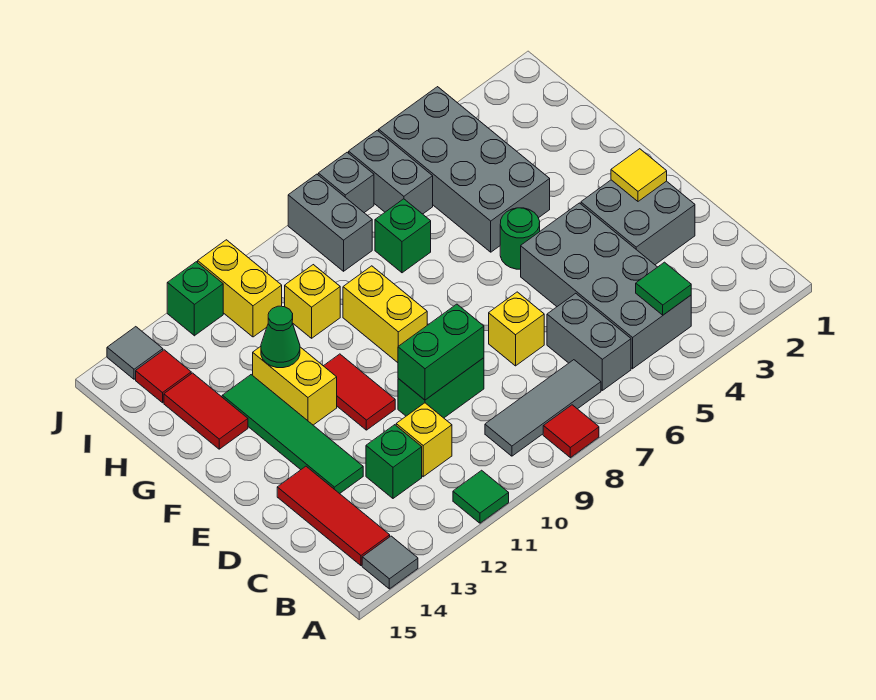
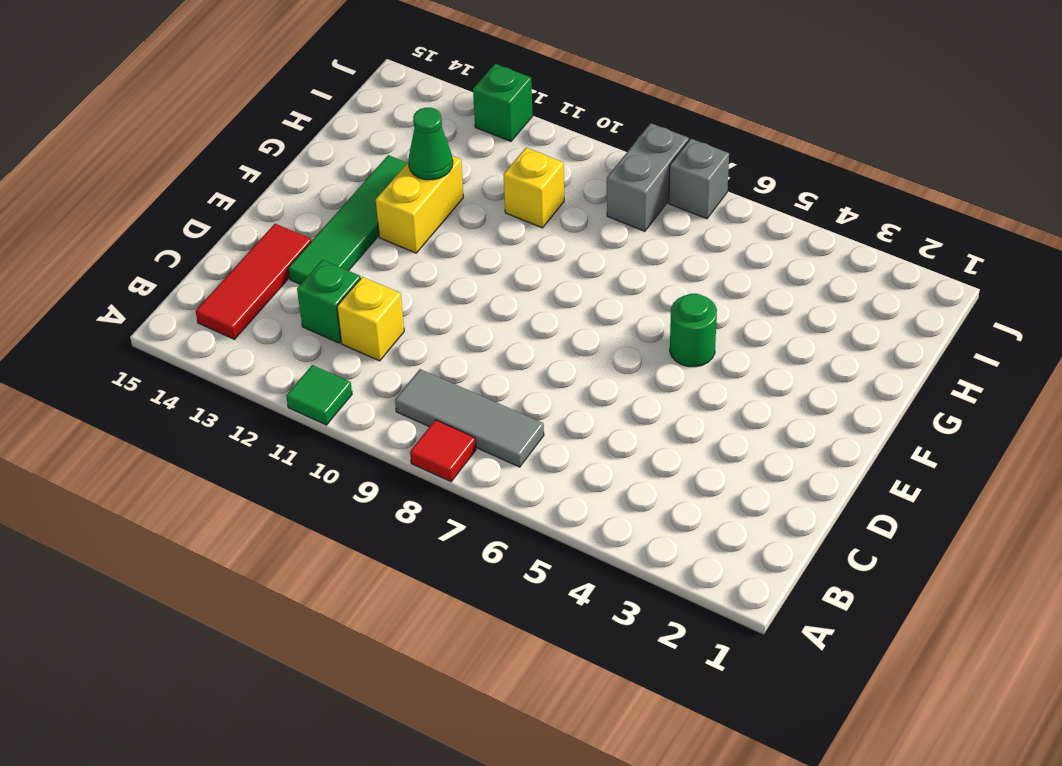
none -> grey tile A14 level 1
none -> grey brick B4:E5 level 1
none -> grey brick B6:C6 level 1
none -> grey brick D2:E3 level 1

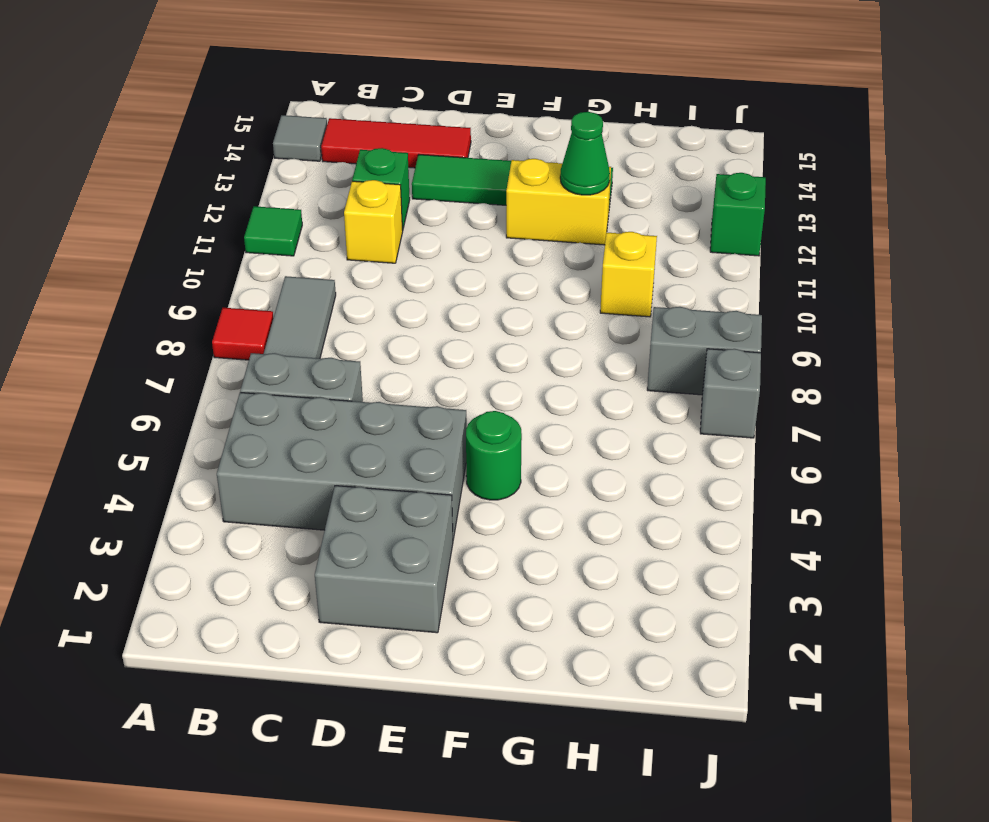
none -> yellow brick D7 level 1
none -> green brick D9:D10 level 1
none -> red tile E11:F11 level 1
none -> yellow brick F9:G9 level 1

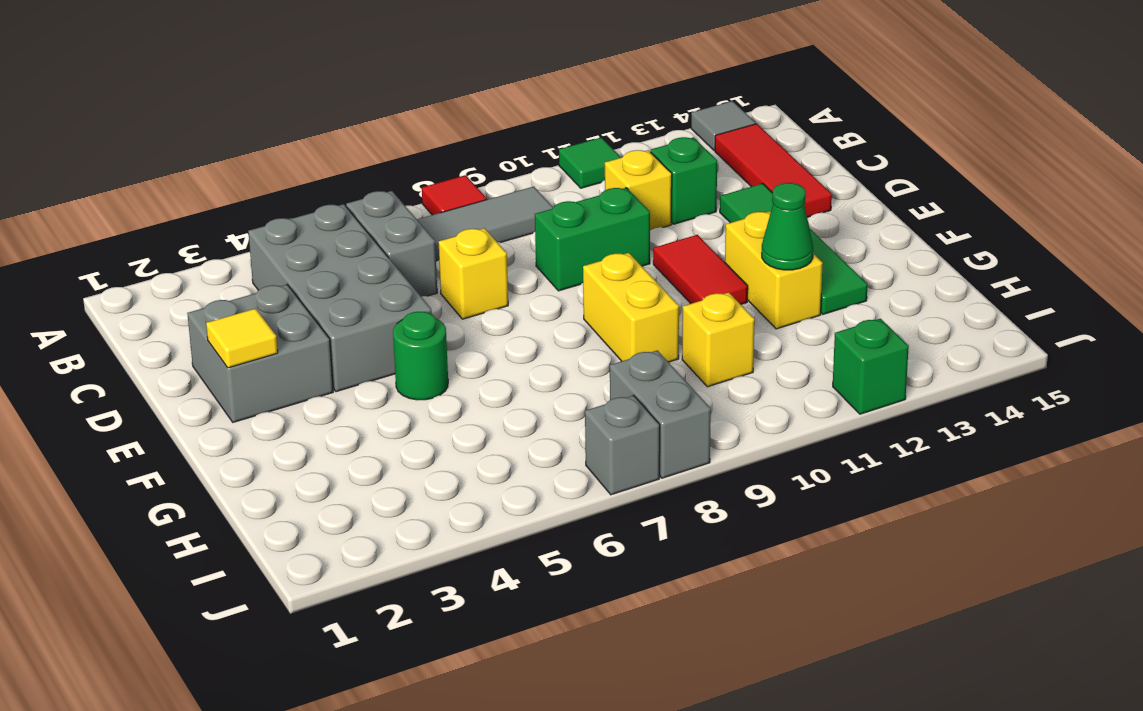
none -> grey brick G4:J5 level 1
none -> red tile G14:H14 level 1
none -> green brick H7 level 1
none -> grey brick I6:J6 level 1

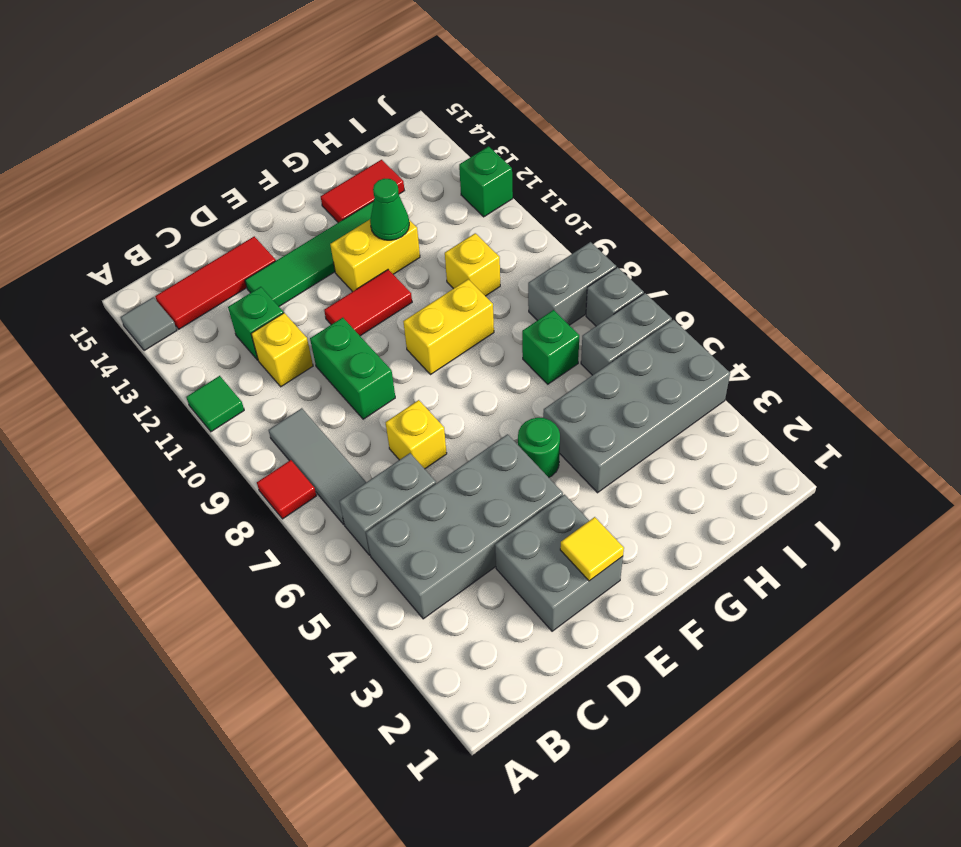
none -> yellow brick I11:J11 level 1
none -> red tile I14 level 1
none -> grey tile J14 level 1
none -> green tile B4 level 2

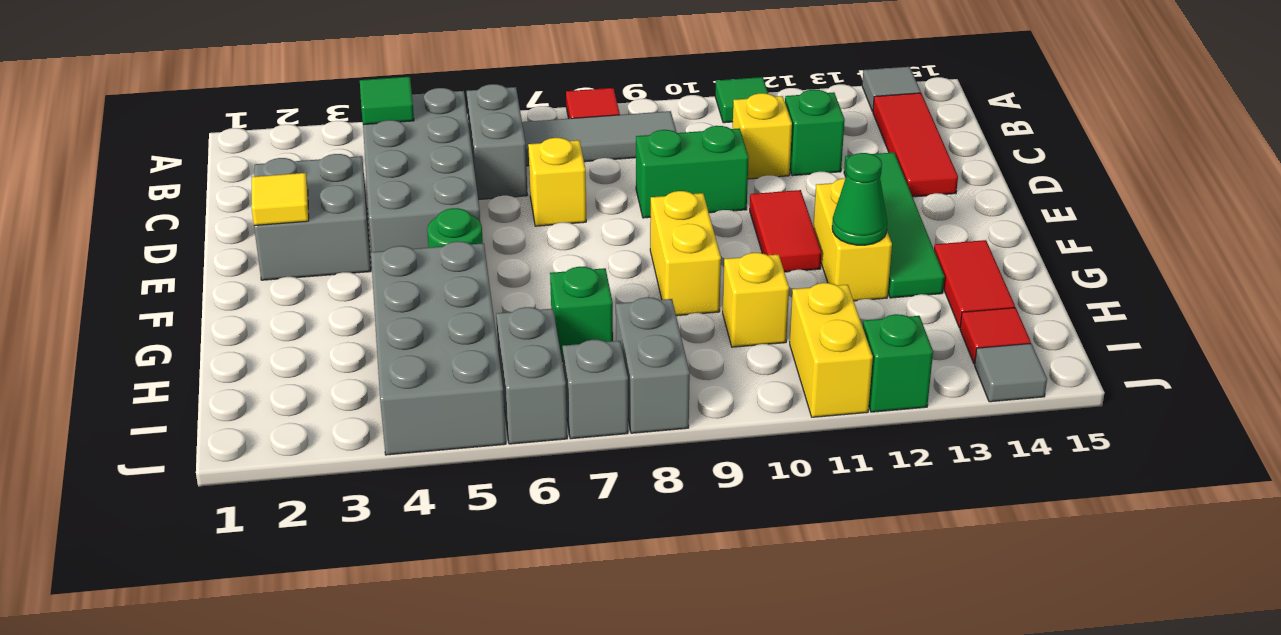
none -> green brick D9:D10 level 2

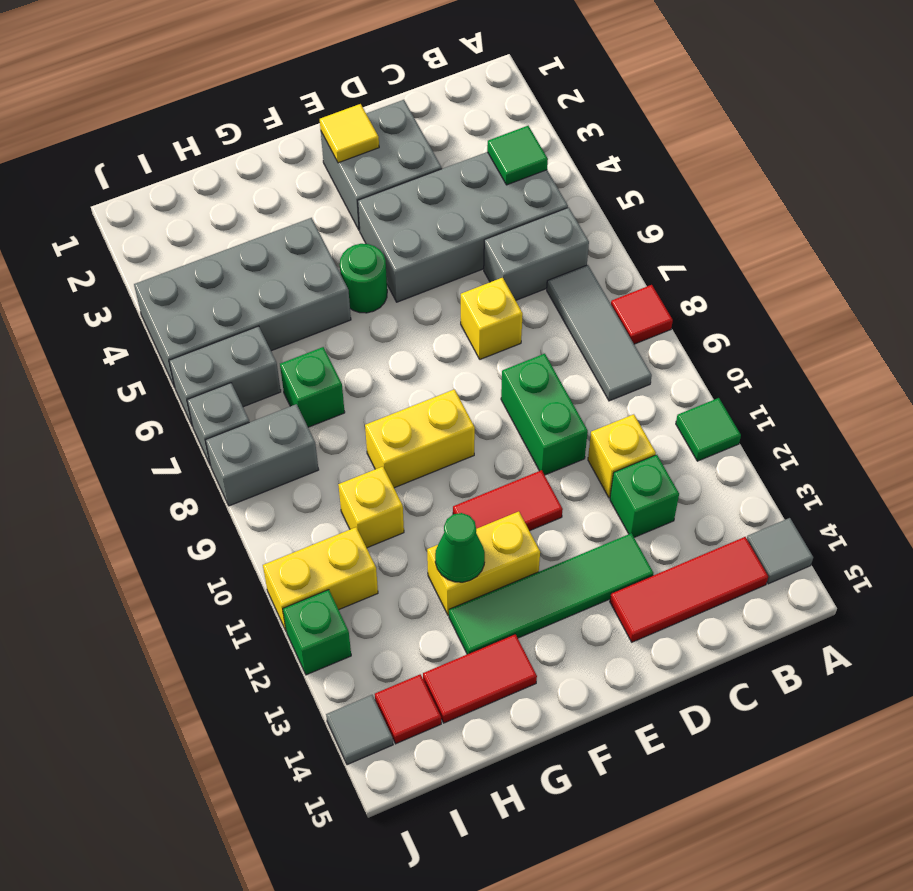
none -> green brick D9:D10 level 2

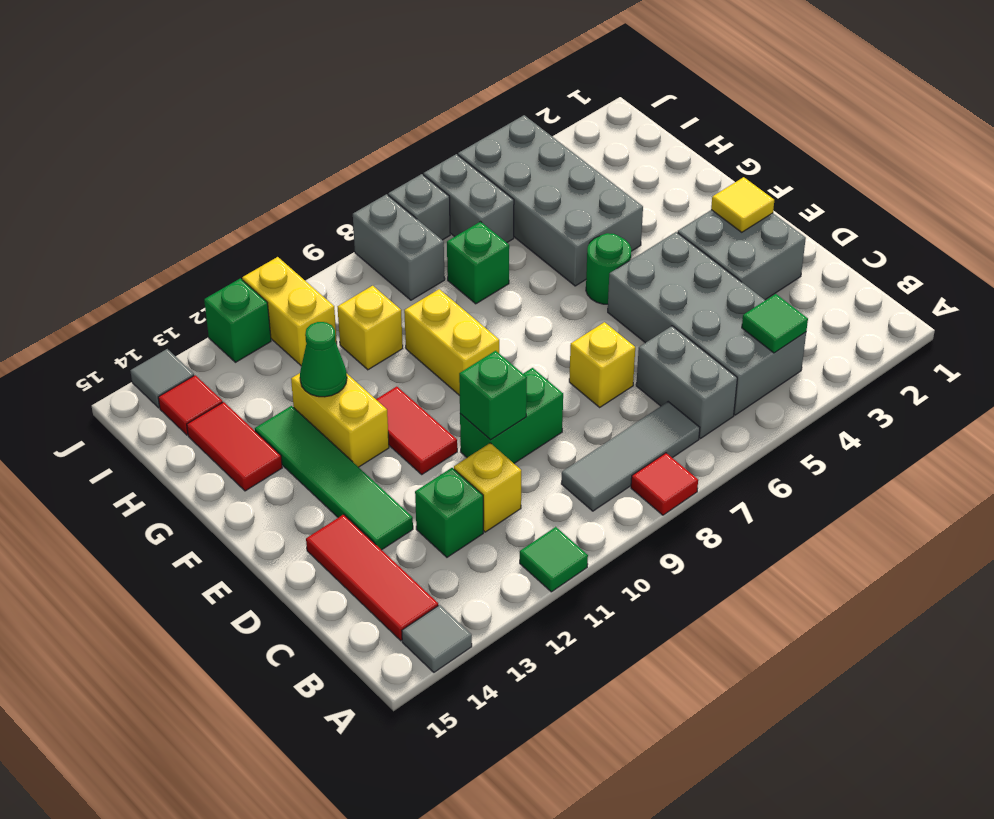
green brick D10 level 2 -> green brick D9:D10 level 2

